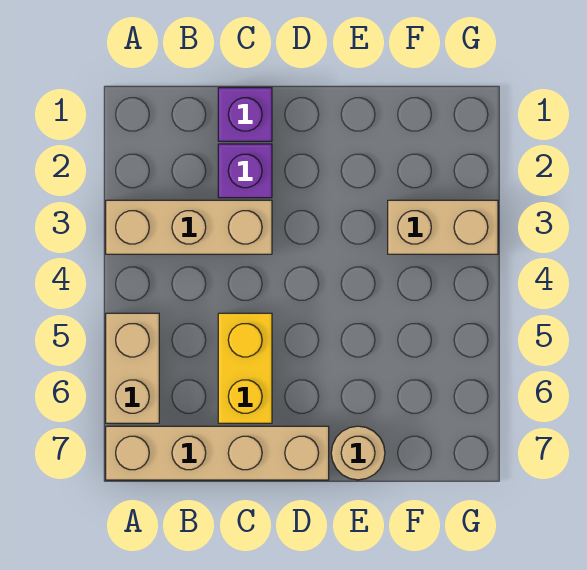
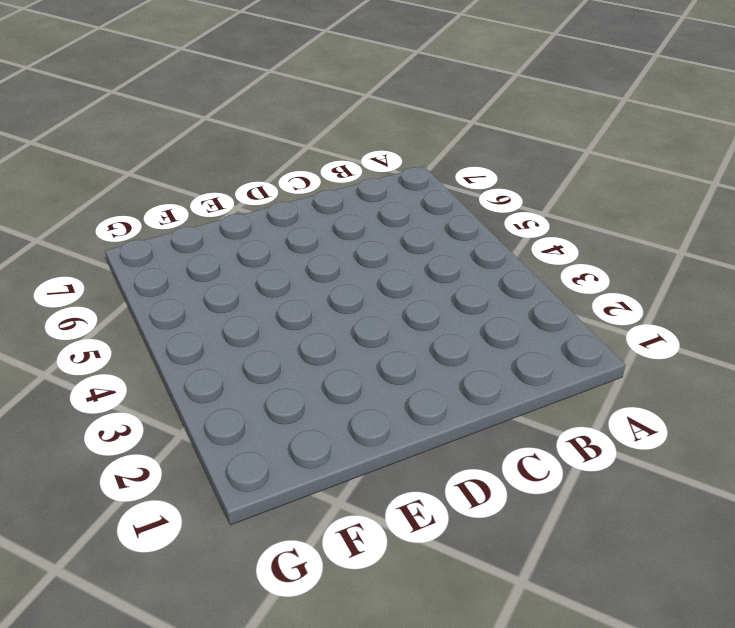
none -> tan brick A3:C3 level 1
none -> tan brick A5:A6 level 1

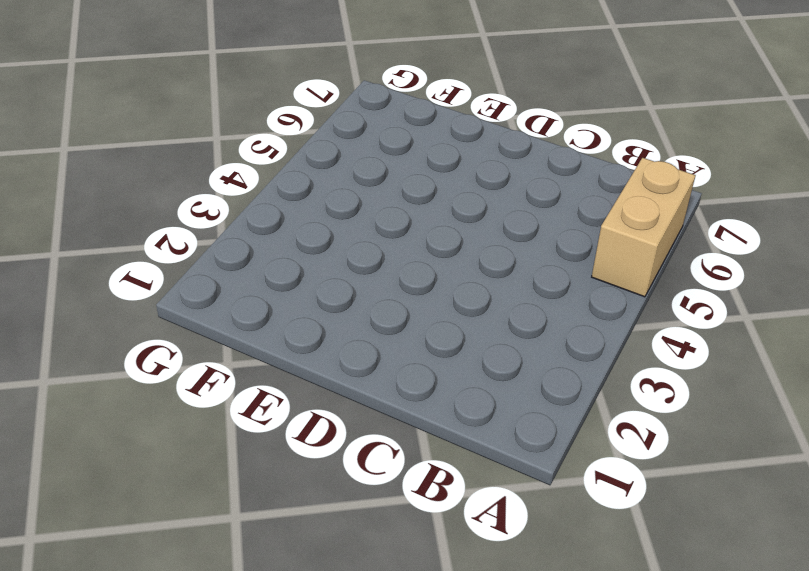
none -> tan brick A3:C3 level 1
none -> tan brick A7:D7 level 1

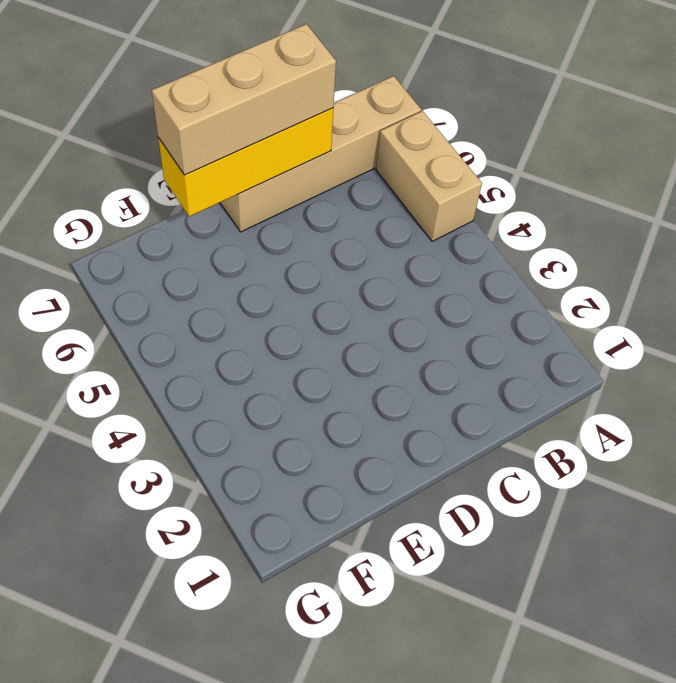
yellow brick C7:E7 level 2 -> none
tan brick C7:E7 level 3 -> tan brick A3:C3 level 1
none -> purple brick C1 level 1
none -> purple brick C2 level 1

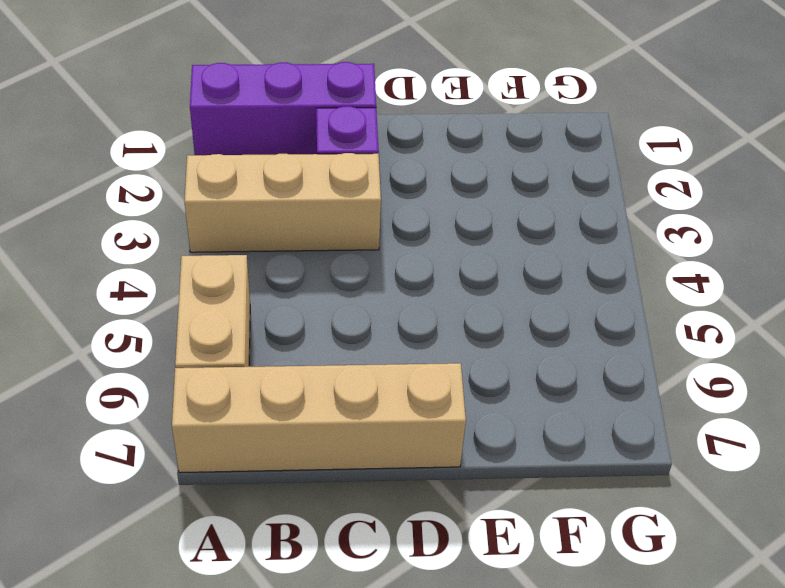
purple brick A1:C1 level 1 -> purple brick C1 level 1
none -> yellow brick C5:C6 level 1
none -> tan round brick E7 level 1

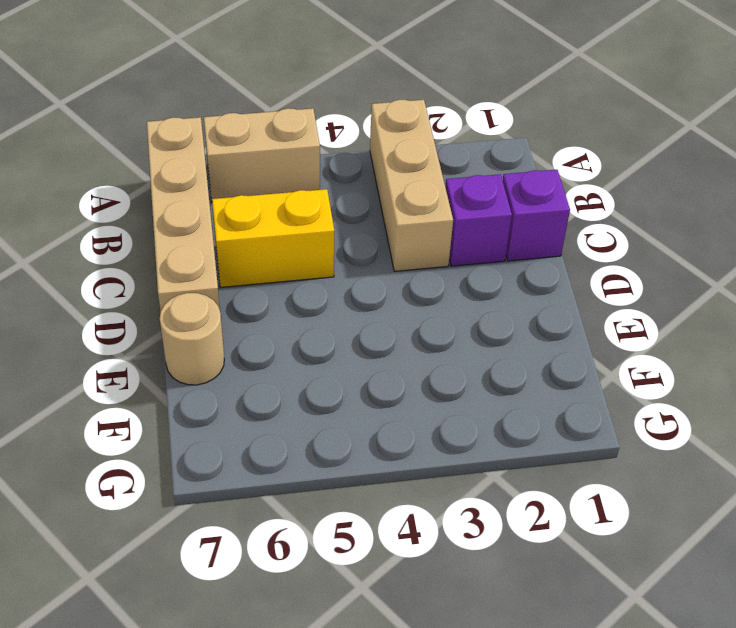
none -> tan brick F3:G3 level 1

